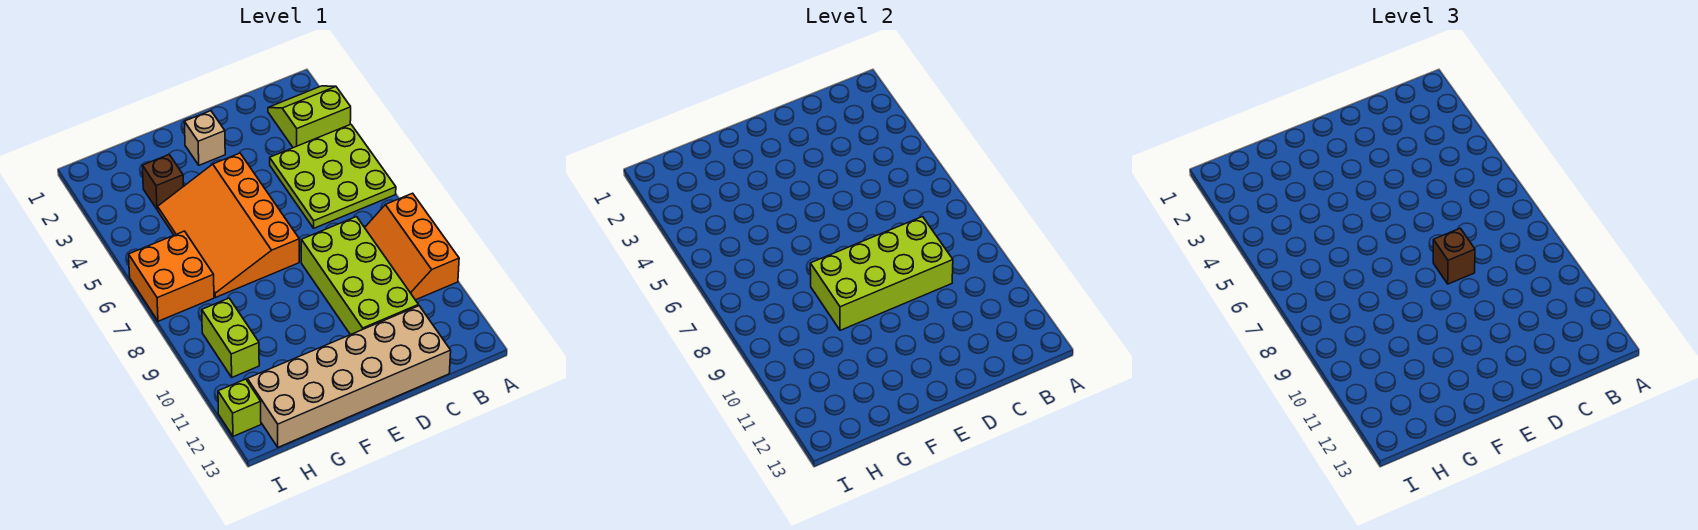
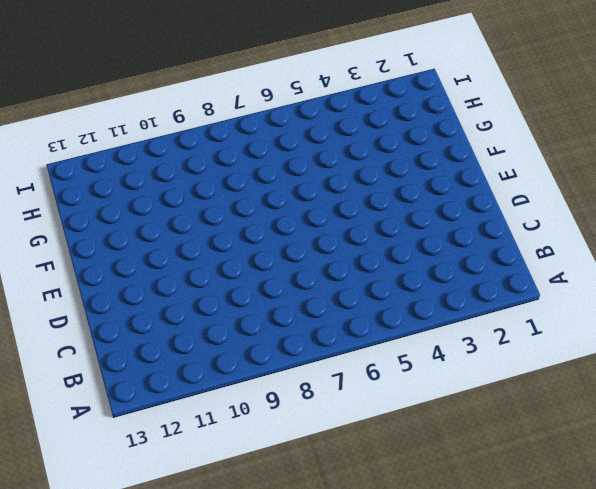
none -> lime slope A2:B3 level 1 top 3
none -> lime plate A4:C6 level 1
none -> orange slope A8:B10 level 1 top A

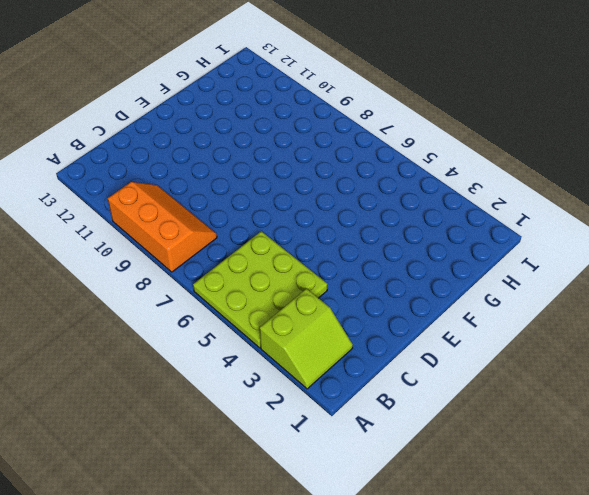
none -> lime brick C8:D11 level 1
none -> tan brick C12:H13 level 1
none -> tan brick E2 level 1

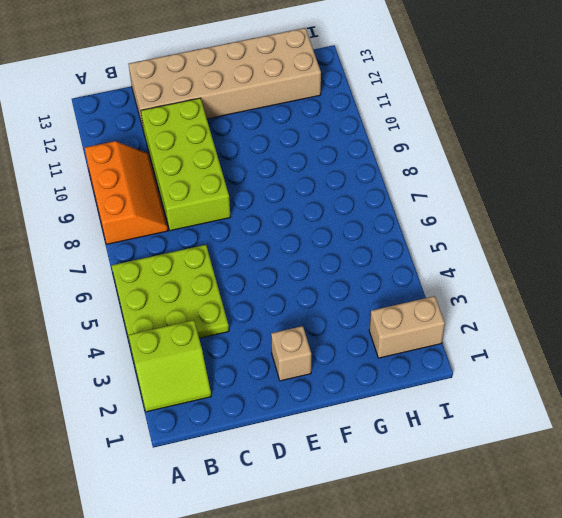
tan brick H2:I2 level 1 -> none
none -> orange slope E4:G7 level 1 top E
none -> brown brick G3 level 1
none -> orange brick H6:I7 level 1

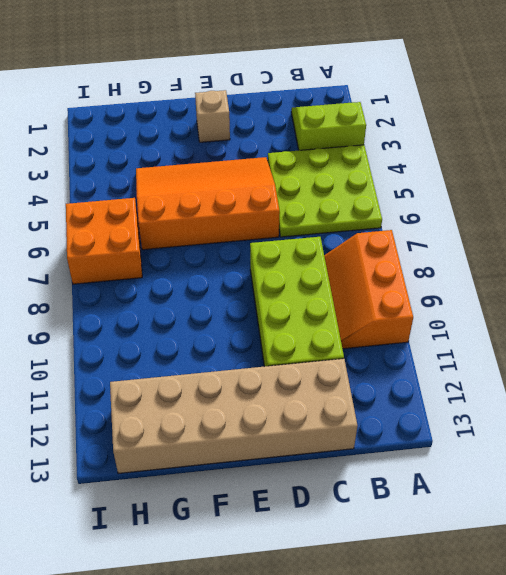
orange slope D4:G6 level 1 top 6 -> orange slope E4:G7 level 1 top E
none -> brown brick G3 level 1
none -> lime brick H9:H10 level 1
none -> lime brick I12 level 1

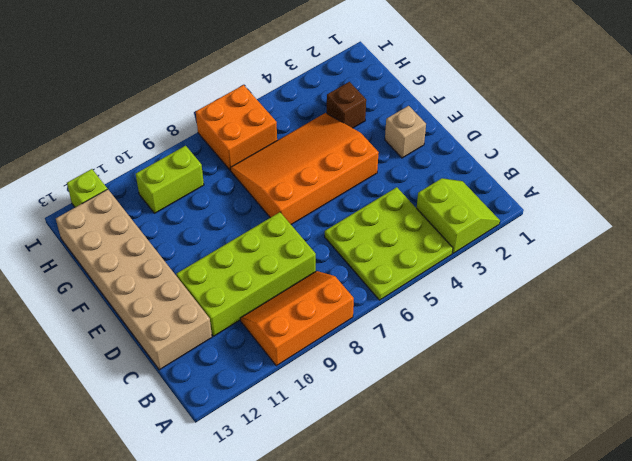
none -> lime brick C8:F9 level 2
none -> brown brick D8 level 3

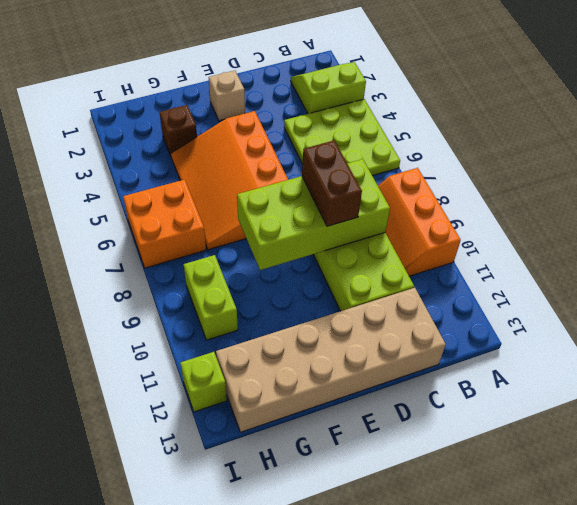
brown brick D8:D9 level 3 -> brown brick D8 level 3

